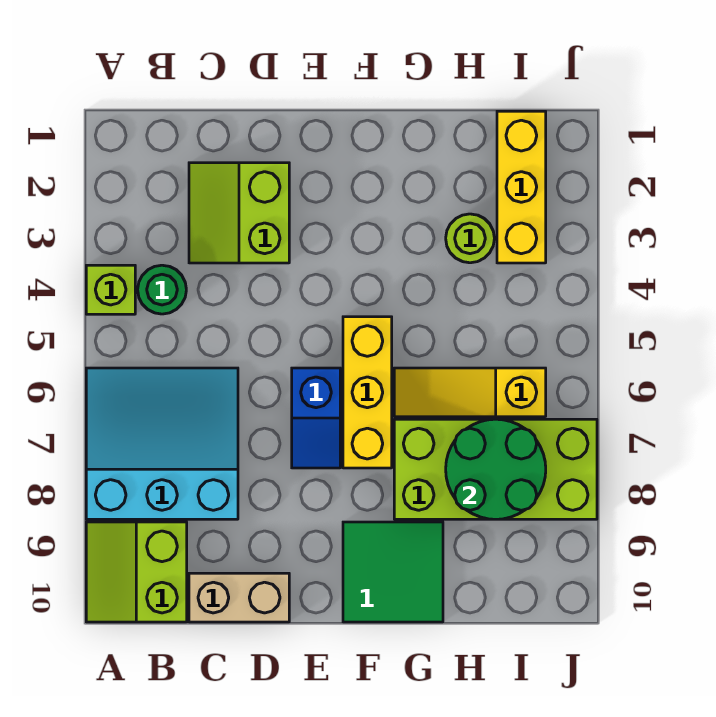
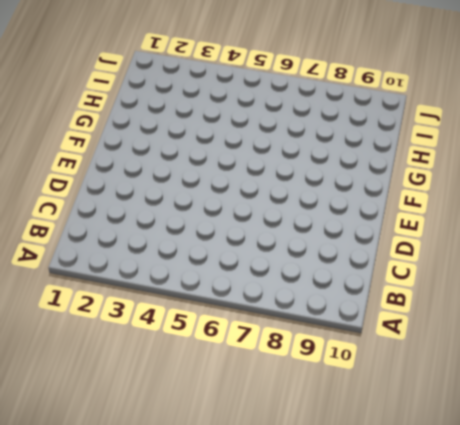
none -> lime brick A4 level 1
none -> cyan slope A6:C8 level 1 top 8
none -> lime slope A9:B10 level 1 top B

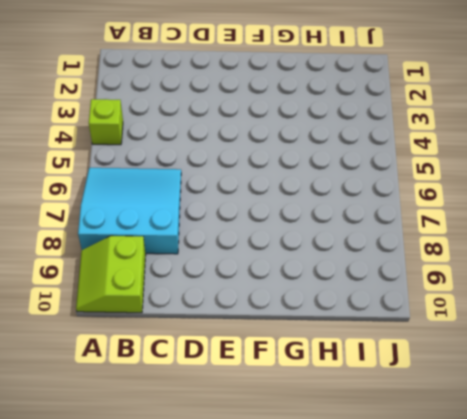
none -> green round brick B4 level 1
none -> lime slope C2:D3 level 1 top D
none -> tan brick C10:D10 level 1

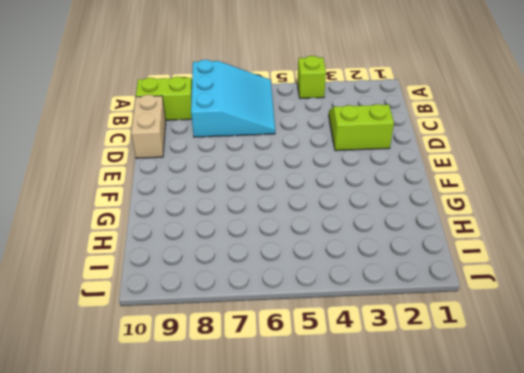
none -> green round brick B4 level 1
none -> blue slope E6:E7 level 1 top 6
none -> yellow brick F5:F7 level 1

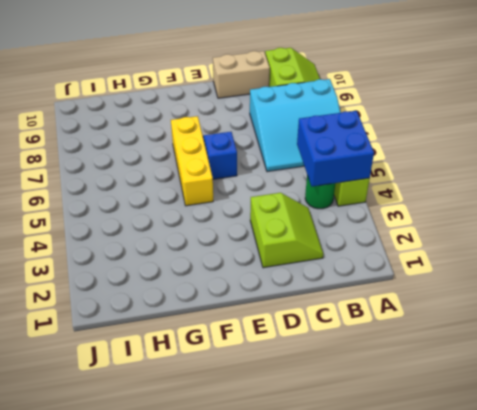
blue brick A4:B5 level 2 -> none
none -> green tile F9:G10 level 1
none -> yellow slope G6:I6 level 1 top I
none -> lime brick G7:J8 level 1

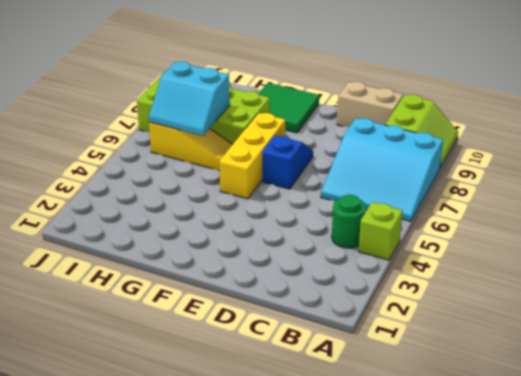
cyan slope H6:I7 level 2 top 7 -> green round brick H7:I8 level 2
none -> lime slope C2:D3 level 1 top D
none -> lime round brick H3 level 1
none -> yellow brick I1:I3 level 1

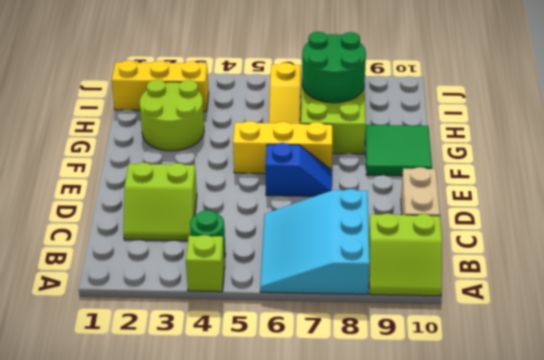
lime round brick G2:H3 level 1 -> lime round brick H3 level 1

